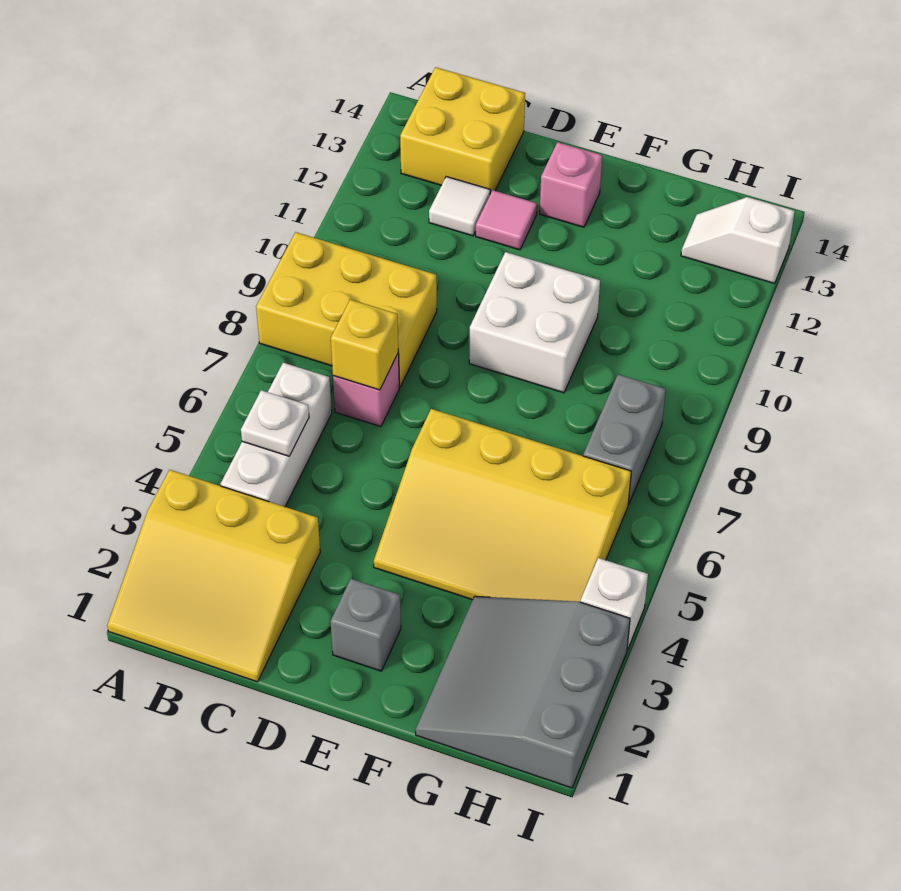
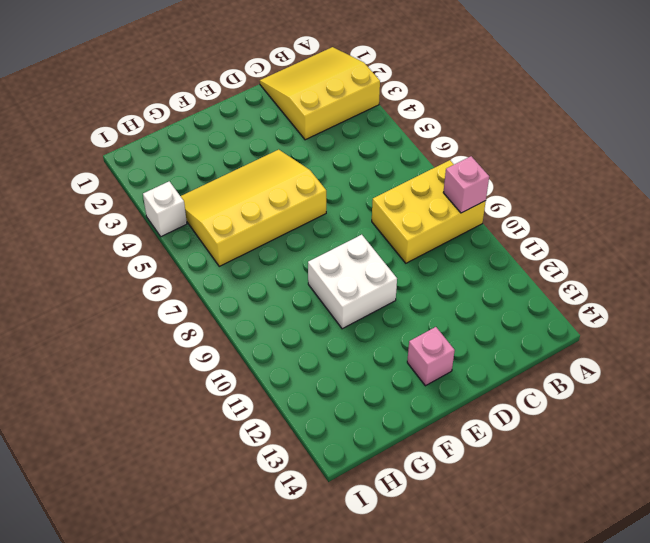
pink brick A9 level 2 -> pink brick C7 level 1
none -> white brick B4:B6 level 1
none -> yellow brick B13:C14 level 1
none -> white tile C12 level 1

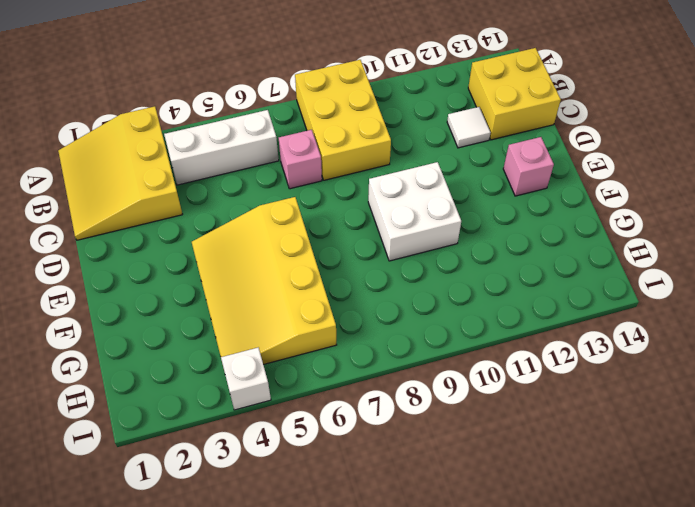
none -> pink tile D12 level 1
none -> grey brick E2 level 1
none -> grey slope G1:I3 level 1 top I

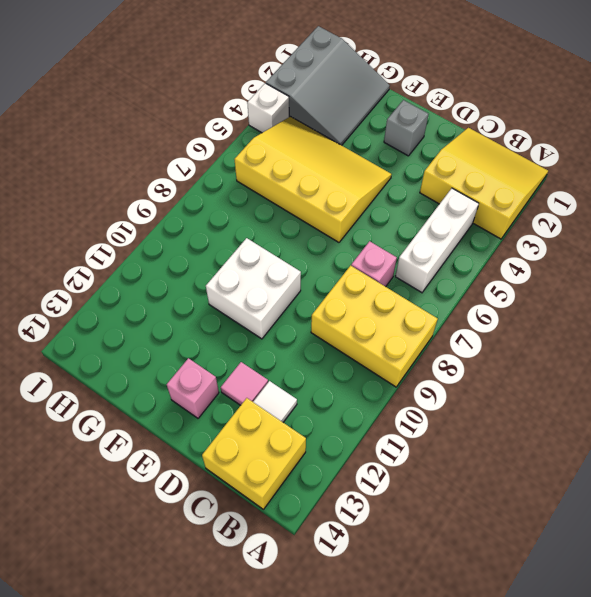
none -> grey brick H7:H8 level 1
none -> white slope H13:I13 level 1 top I
none -> white plate B5 level 2

